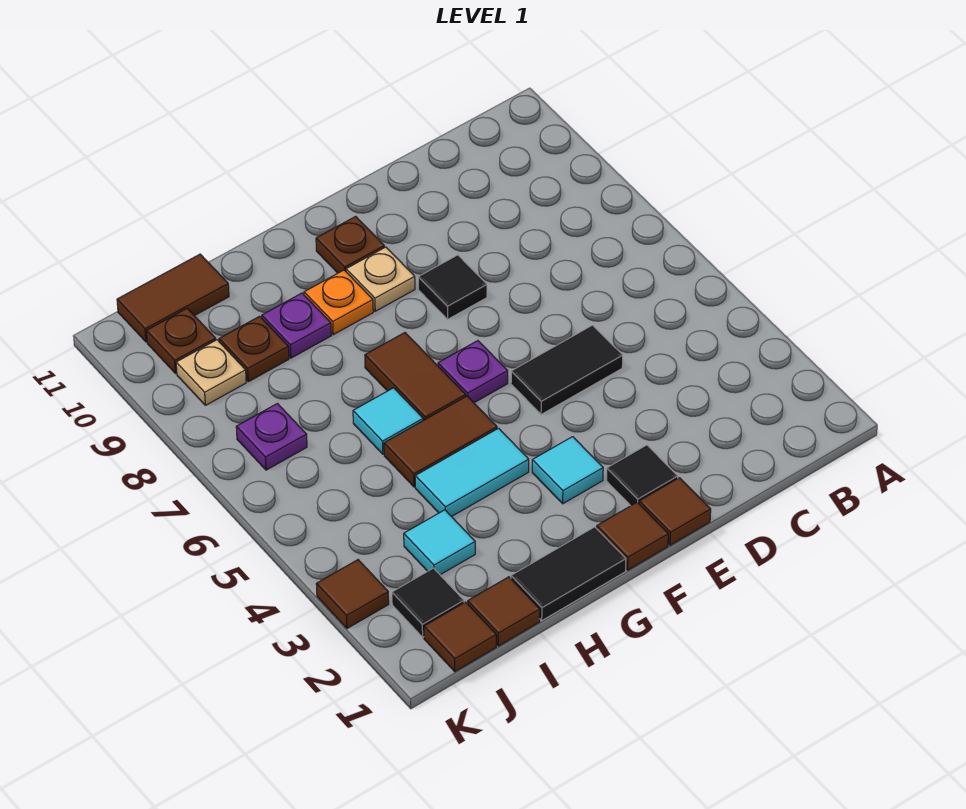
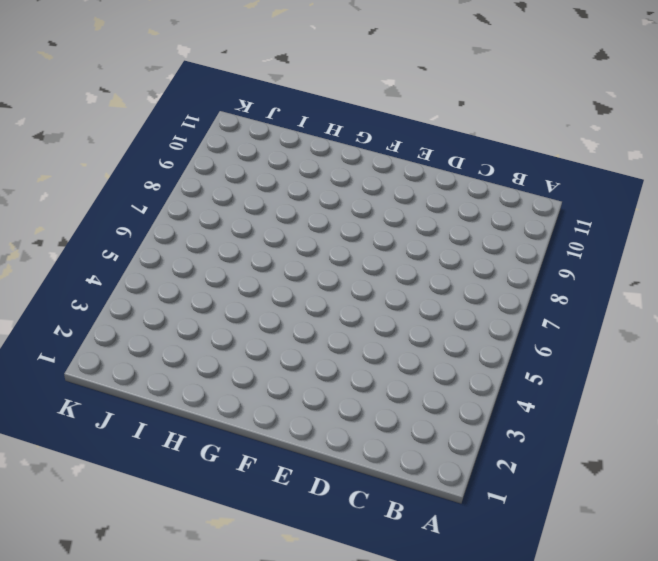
none -> black tile D5:E5 level 1
none -> brown tile E1 level 1
none -> black tile E2 level 1

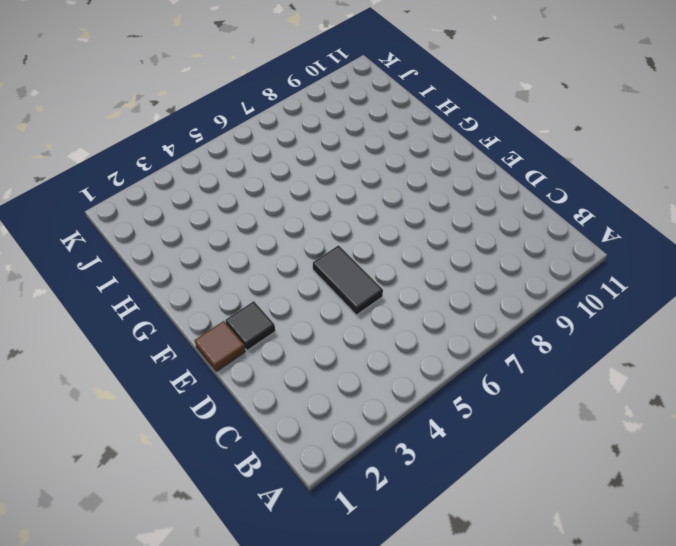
none -> black tile E8 level 1
none -> brown tile F1 level 1
none -> cyan tile F3 level 1

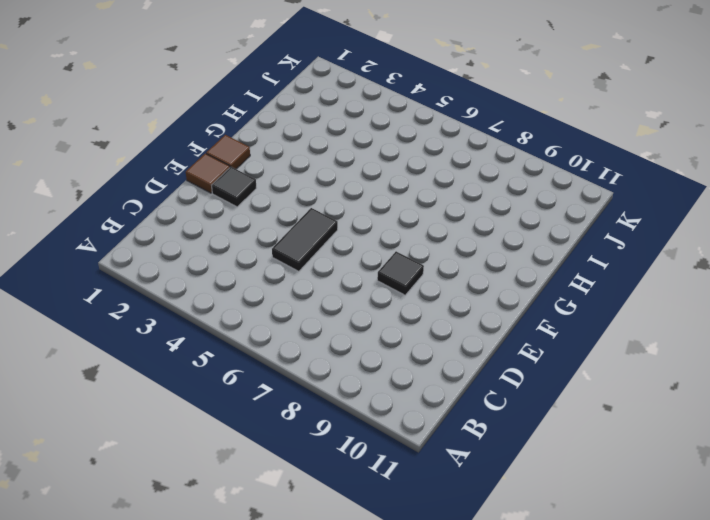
none -> cyan tile F3 level 1
none -> purple plate F6 level 1
none -> tan plate F9 level 1

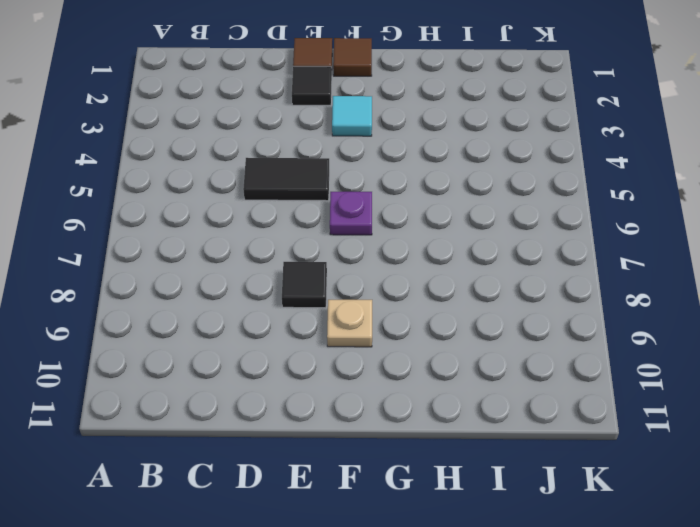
none -> brown plate F10 level 1
none -> black tile G1:H1 level 1
none -> cyan tile G4:H4 level 1

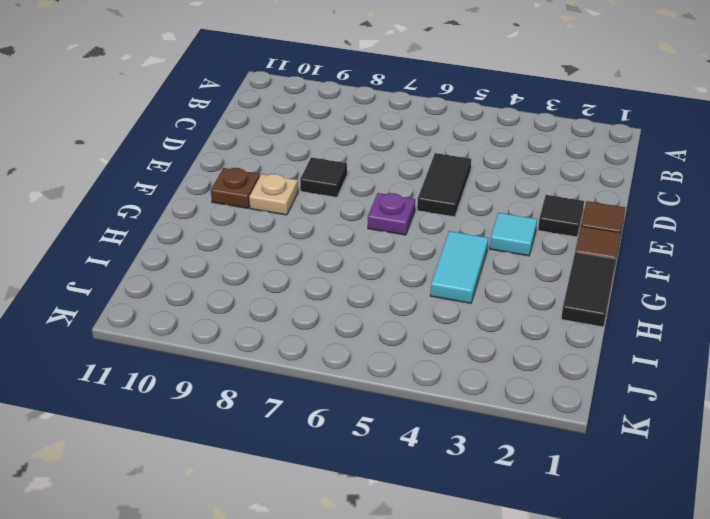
none -> brown tile G5:H5 level 1
none -> brown tile G6:G7 level 1
none -> orange plate G9 level 1

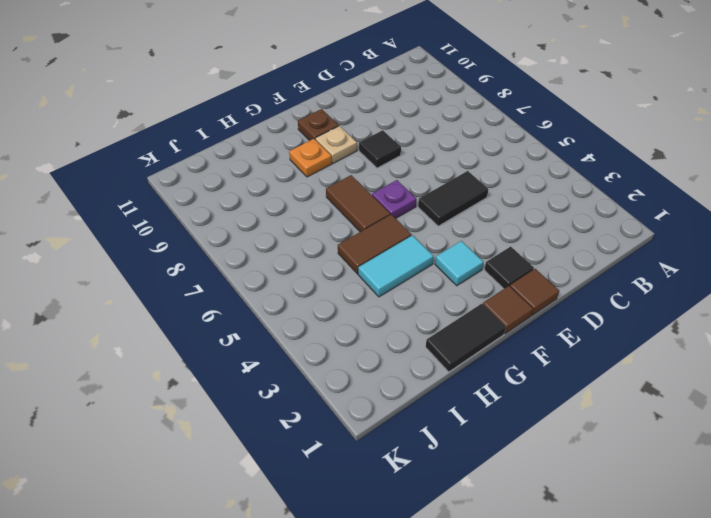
none -> cyan tile H6 level 1
none -> purple plate H9 level 1
none -> brown tile I1 level 1

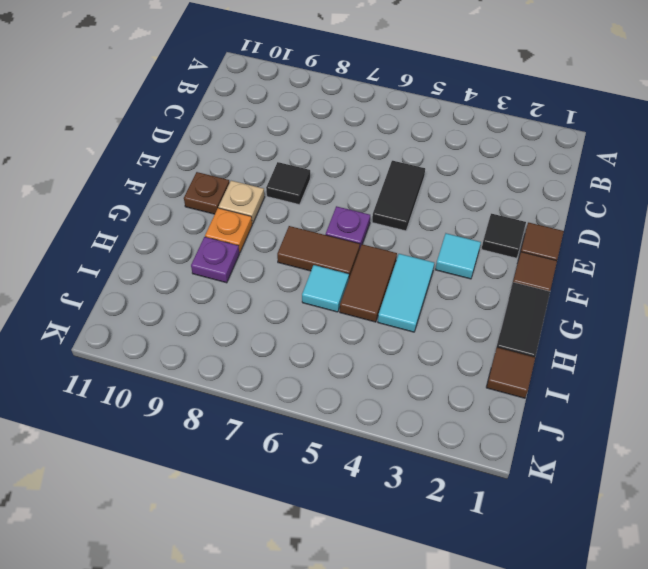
none -> cyan tile I3 level 1
none -> brown plate I9 level 1
none -> brown tile I11:J11 level 1

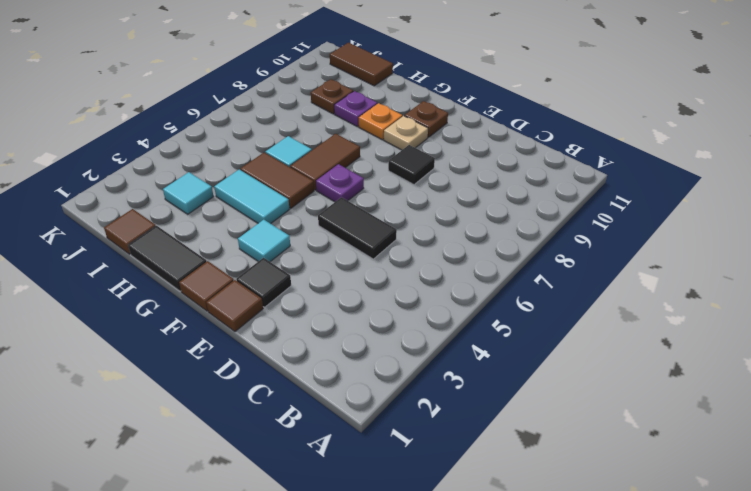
none -> brown tile J1 level 1
none -> black tile J2 level 1
none -> purple plate J7 level 1

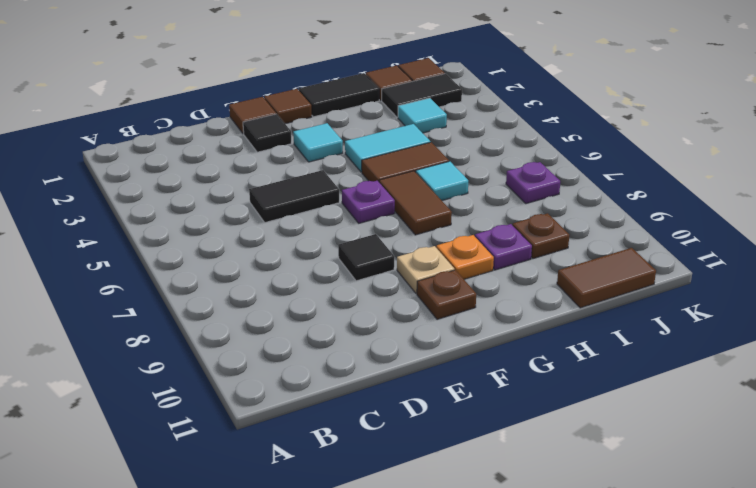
black tile I2:J2 level 1 -> black tile J2 level 1
none -> tan plate J9 level 1
none -> brown plate J10 level 1
none -> brown tile K3 level 1

